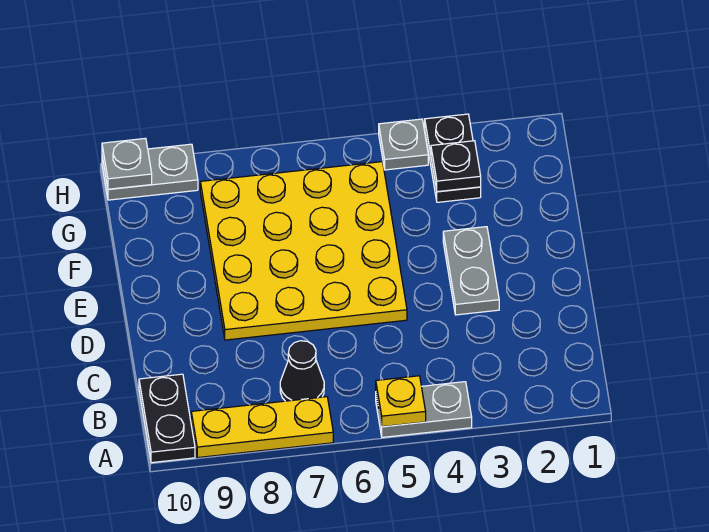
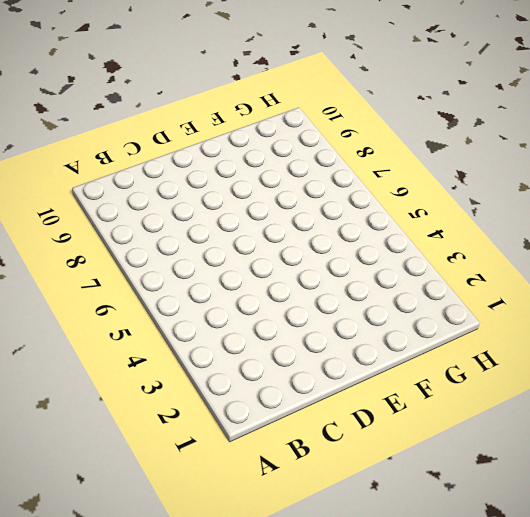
none -> grey plate A4:A5 level 1
none -> yellow plate A7:A9 level 1
none -> black plate A10:B10 level 1

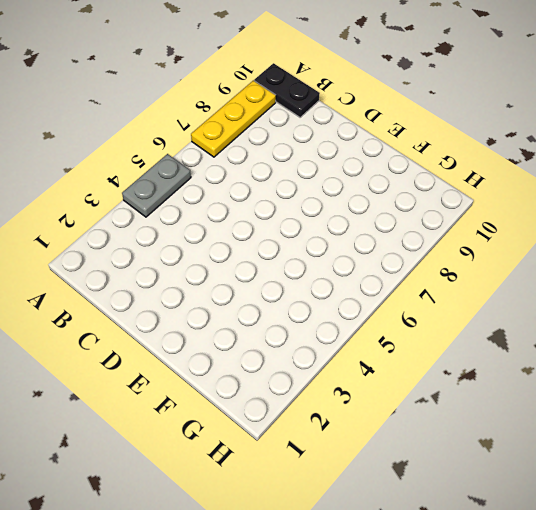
none -> black cone B7 level 1
none -> grey plate D3:E3 level 1
none -> yellow plate D5:G8 level 1

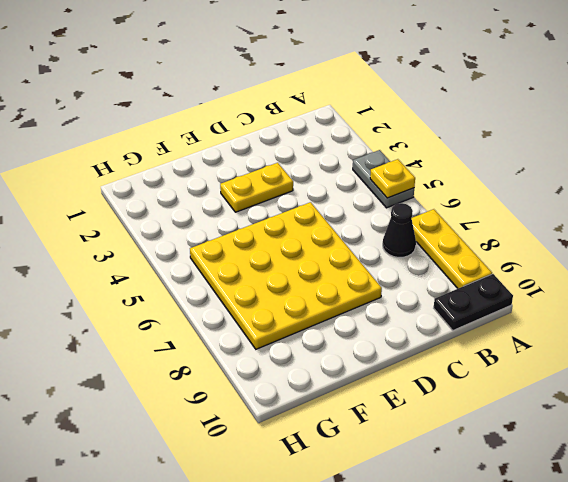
yellow plate D3:E3 level 1 -> grey plate D3:E3 level 1
none -> black plate G3:H3 level 1
none -> grey plate H4 level 1
none -> grey plate H9:H10 level 1

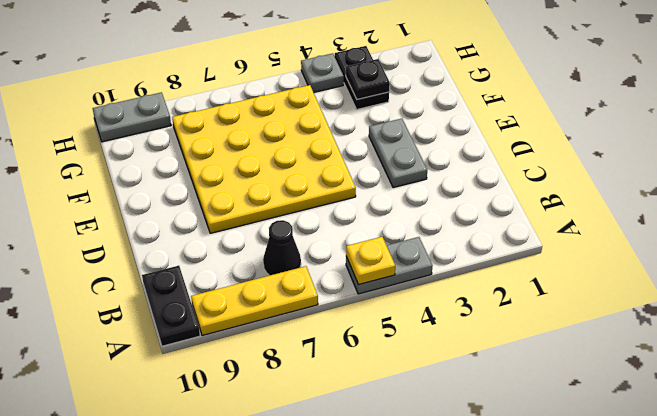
none -> grey plate H10 level 2

